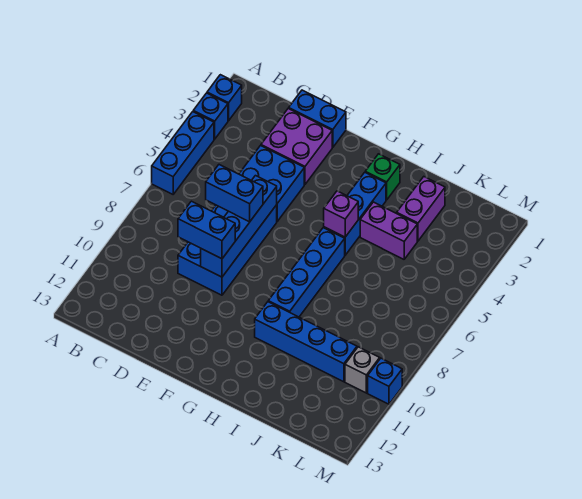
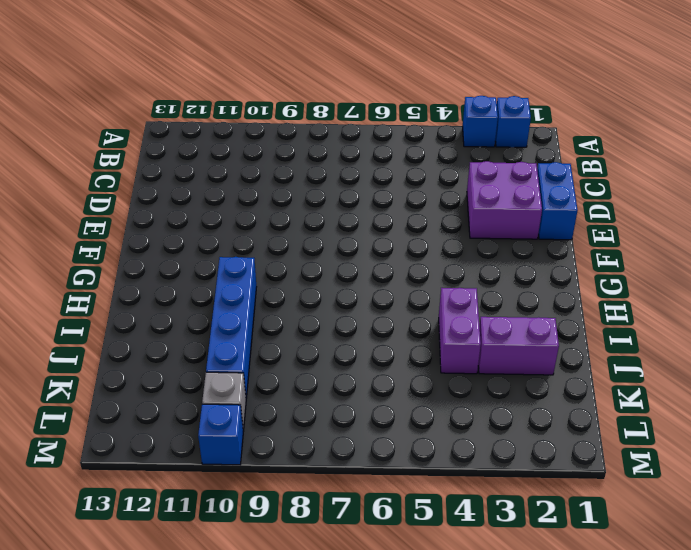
none -> blue brick A4:A6 level 1
none -> blue brick D4:E5 level 1
none -> blue brick D6:E9 level 1

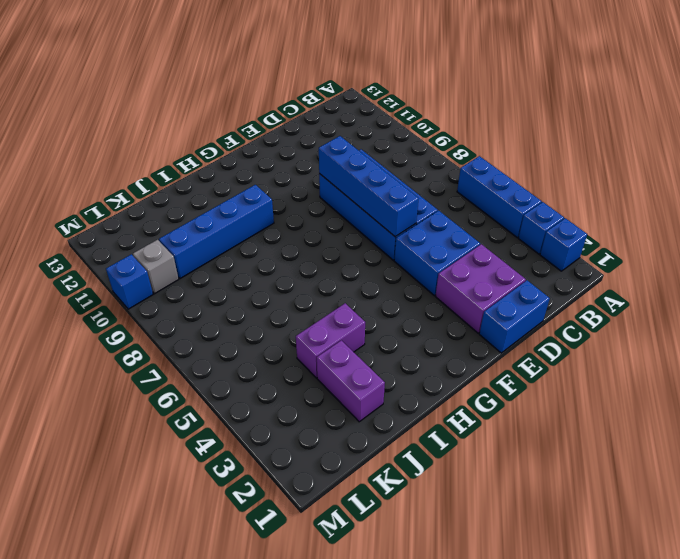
none -> green brick H2 level 1
none -> blue brick H3:H5 level 1
none -> blue brick H6:H9 level 1

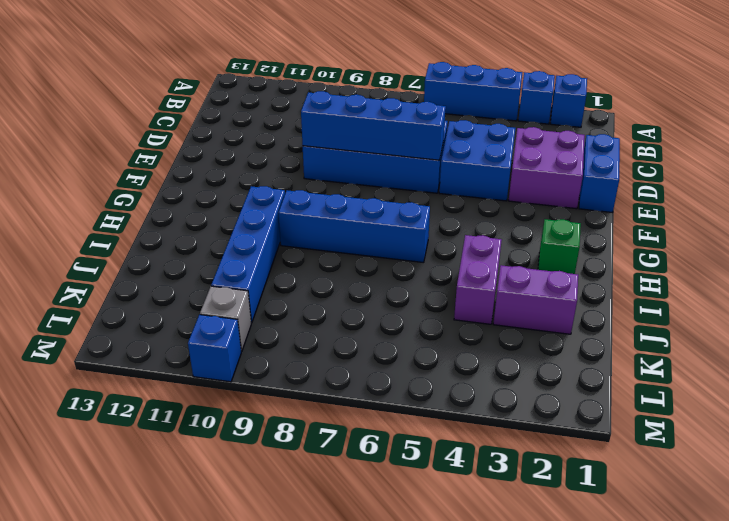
none -> blue brick H3:H5 level 1
none -> purple brick H5 level 2
none -> blue brick D7:E7 level 3

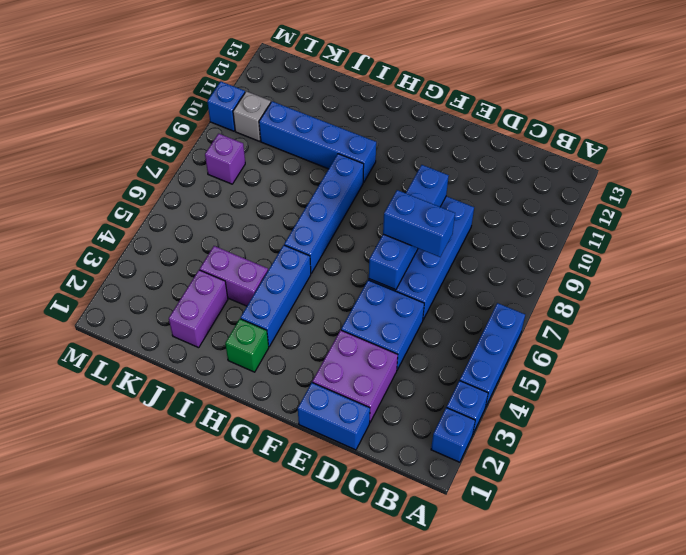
purple brick L8 level 1 -> purple brick H5 level 2
none -> blue brick D9:E9 level 3

